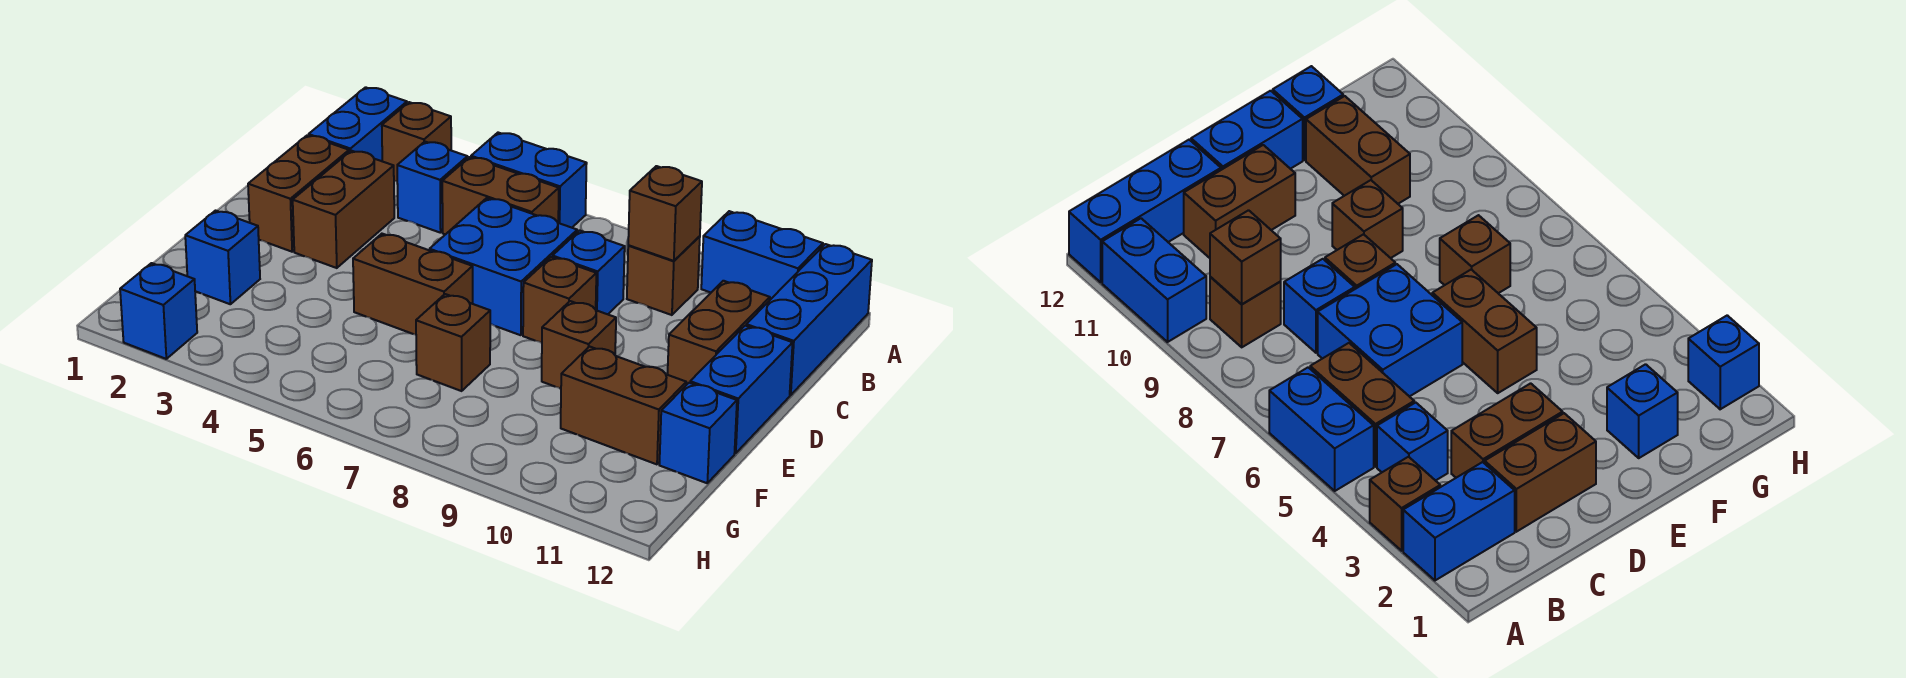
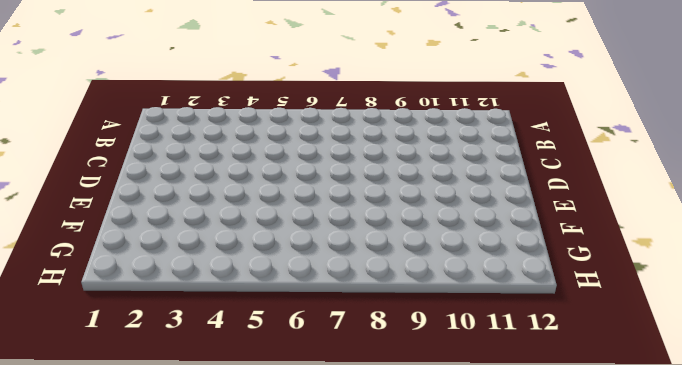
none -> blue brick A2:B2 level 1
none -> brown brick A3 level 1
none -> blue brick A5:A6 level 1

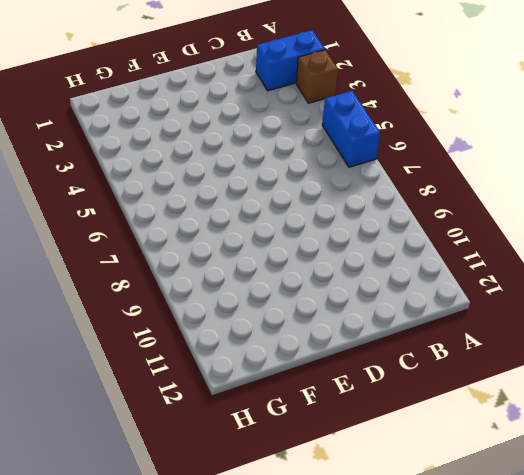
none -> blue brick A10:A11 level 1
none -> blue brick A12:C12 level 1
none -> blue brick B4 level 1

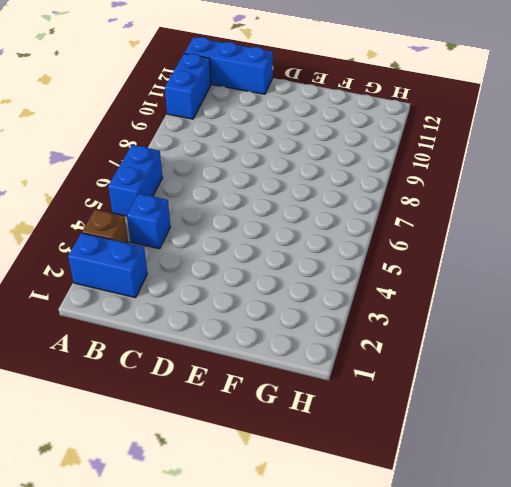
none -> brown brick B5:B6 level 1
none -> brown brick B9 level 1
none -> brown brick C2:D2 level 1

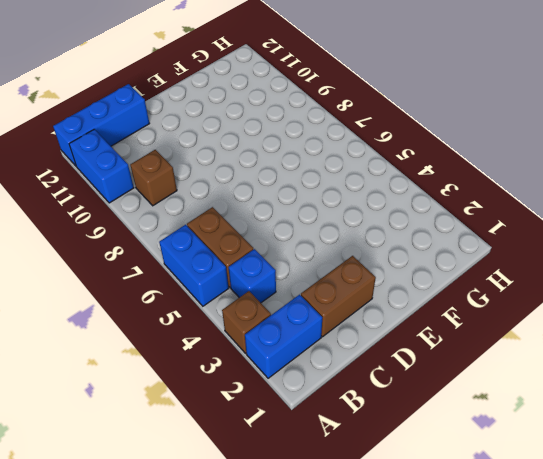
none -> brown brick C3:D3 level 1
none -> blue brick C6:D7 level 1
none -> blue brick C8 level 1

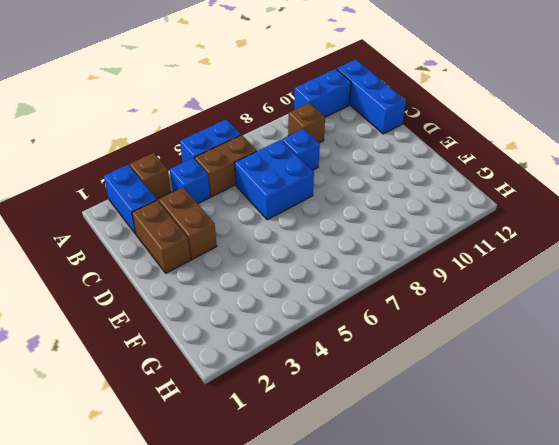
none -> brown brick C11:D11 level 1
none -> brown brick D8 level 1
none -> blue brick D12:E12 level 1

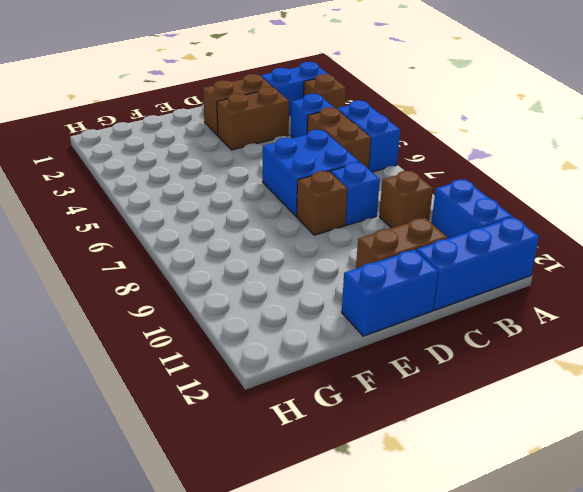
none -> brown brick E5:E6 level 1
none -> brown brick E9 level 1
none -> blue brick F2 level 1

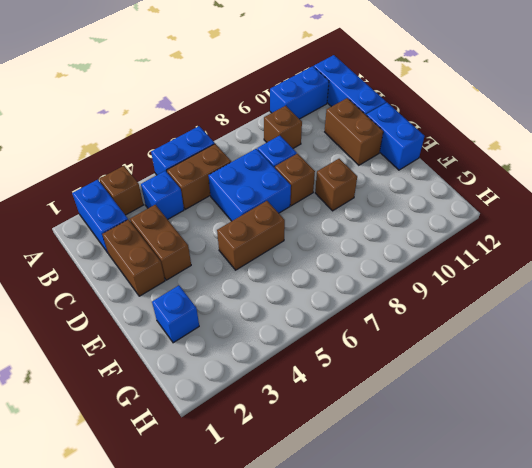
none -> brown brick F7 level 1
none -> brown brick F10:F11 level 1
none -> blue brick F12 level 1

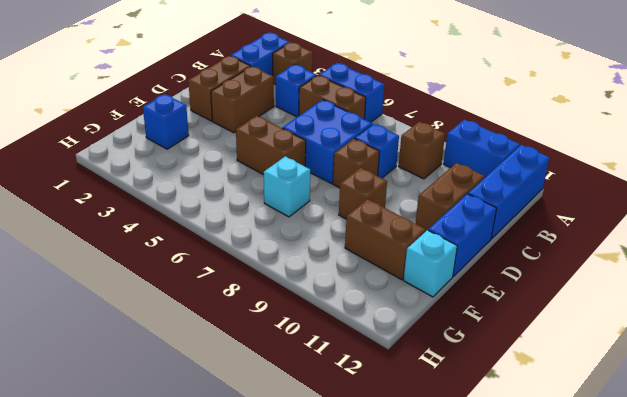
cyan brick F7 level 1 -> brown brick F7 level 1
cyan brick F12 level 1 -> blue brick F12 level 1
none -> blue brick H2 level 1
none -> brown brick B9 level 2

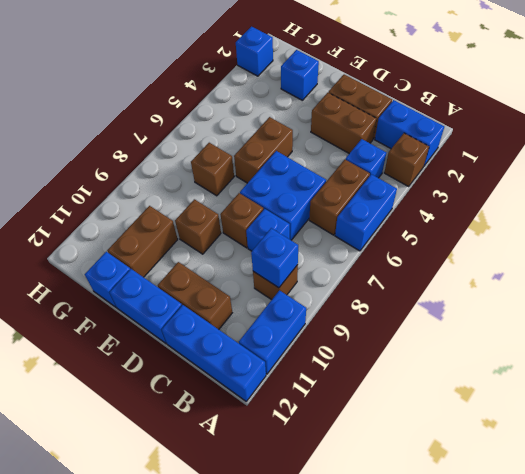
blue brick B9 level 2 -> brown brick B9 level 2

